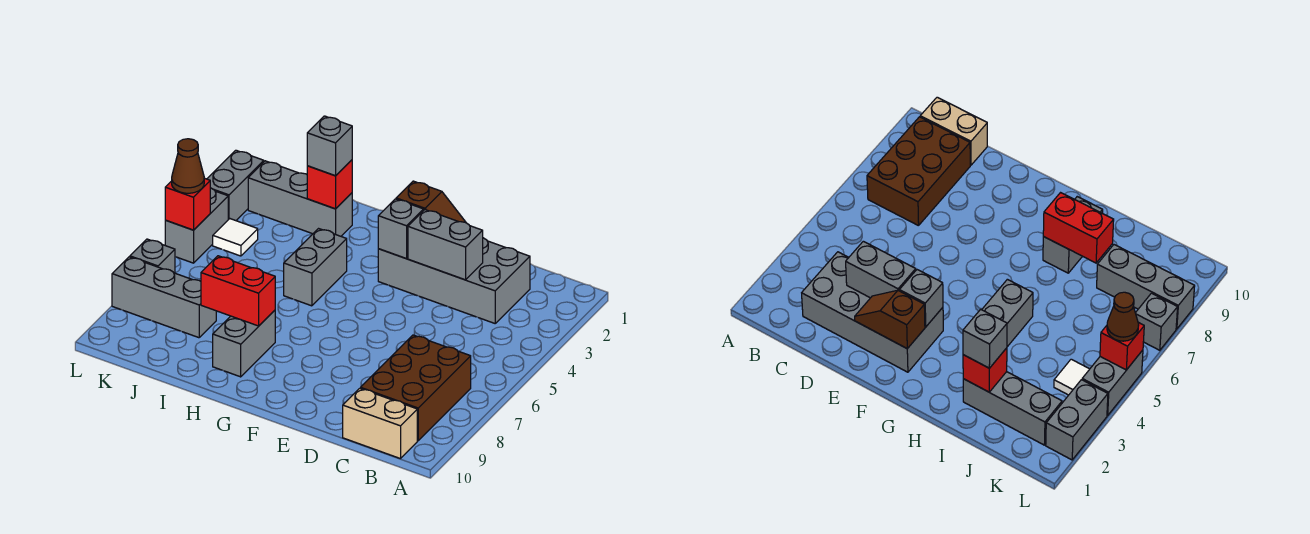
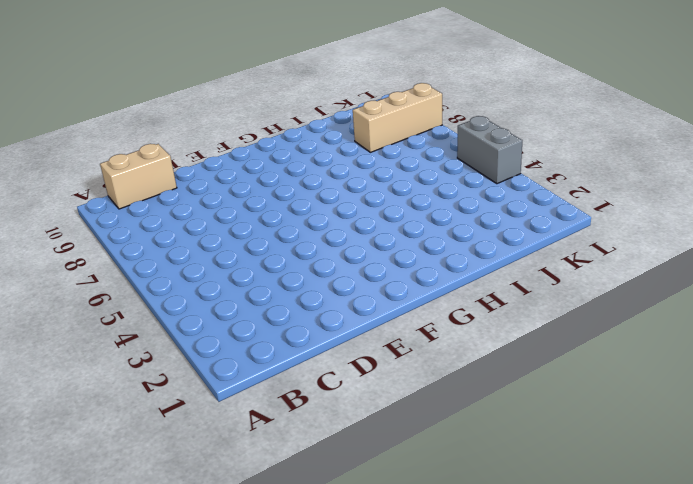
tan brick J8:L8 level 1 -> grey brick J8:L8 level 1
none -> brown brick B7:C9 level 1
none -> grey brick C2:F3 level 1
none -> grey brick H4:H5 level 1

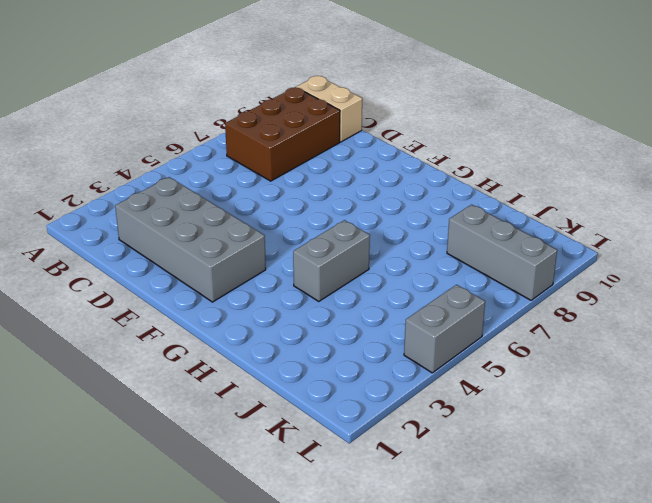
none -> grey brick H8:H9 level 1
none -> grey brick I2:K2 level 1
none -> white tile K4 level 1

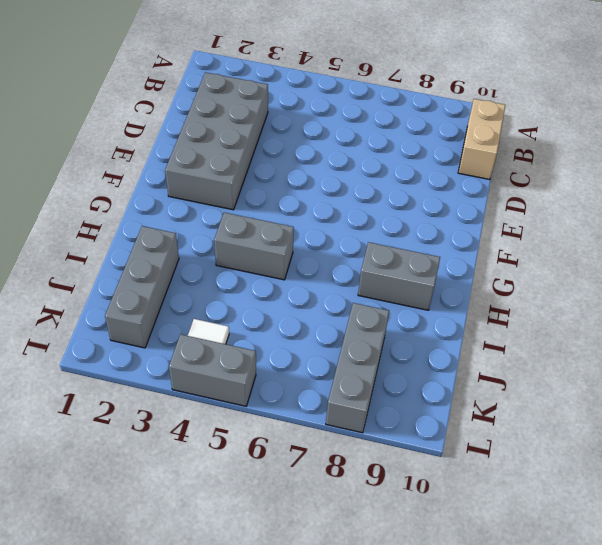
none -> brown brick B7:C9 level 1
none -> grey brick L2:L3 level 1
none -> grey brick L7 level 1

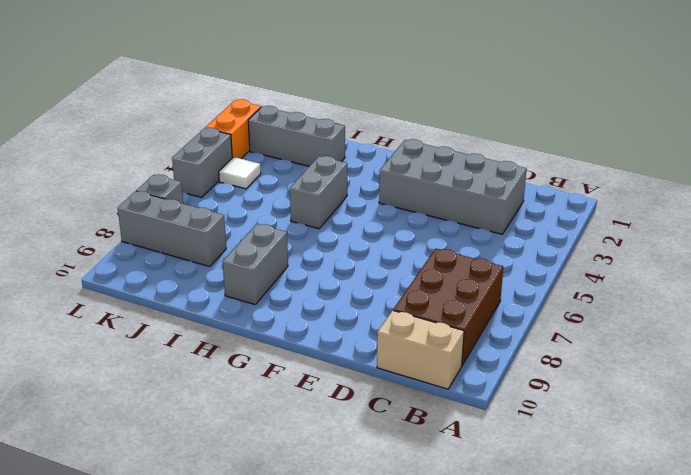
orange brick L2:L3 level 1 -> grey brick L2:L3 level 1
none -> grey brick D3:E3 level 2
none -> brown slope E2:F2 level 2 top F
none -> grey brick F3 level 2

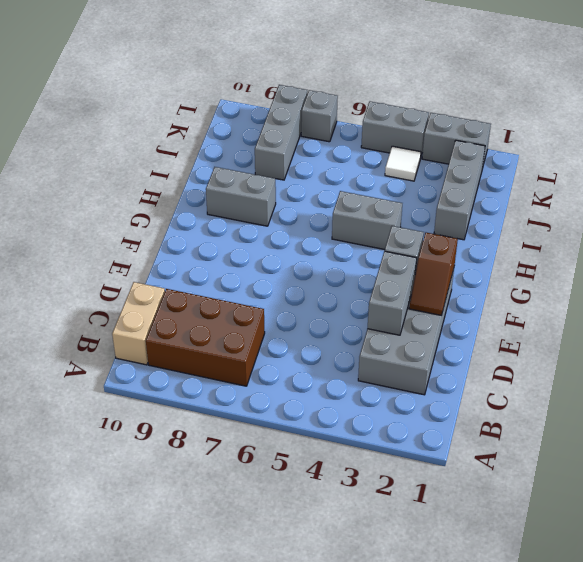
none -> red brick H8:I8 level 2
none -> red brick I2 level 2
none -> red brick L5 level 2

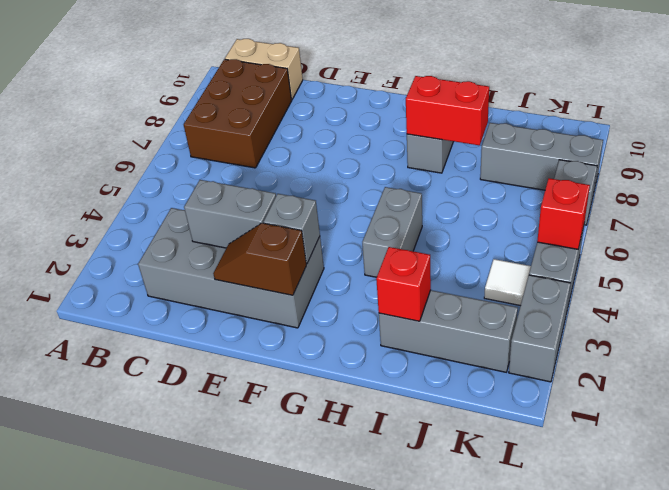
none -> grey brick I2 level 3
none -> brown cone L5 level 3

